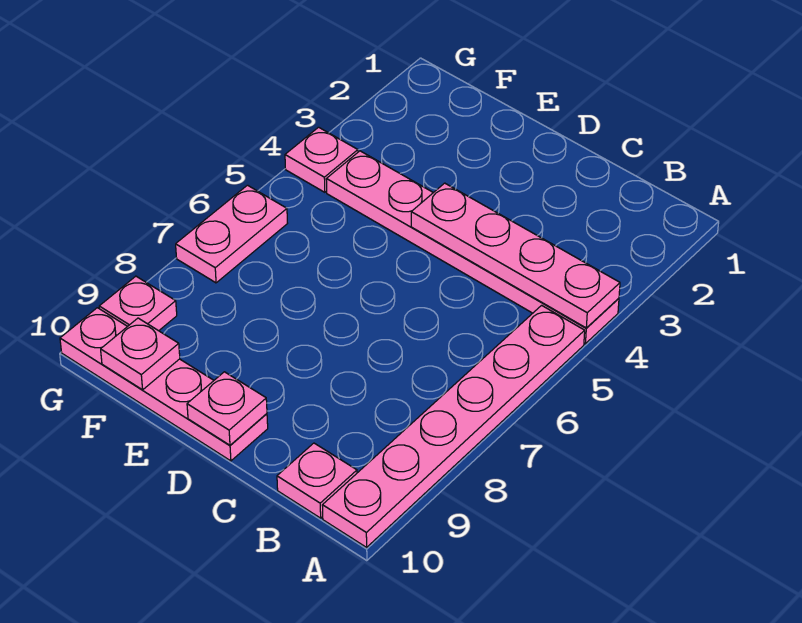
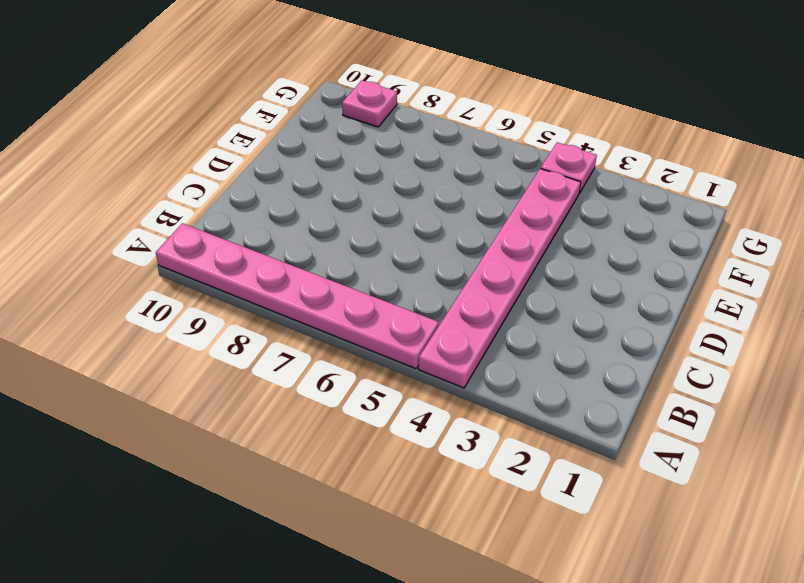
none -> pink plate B10 level 1
none -> pink plate D10:G10 level 1

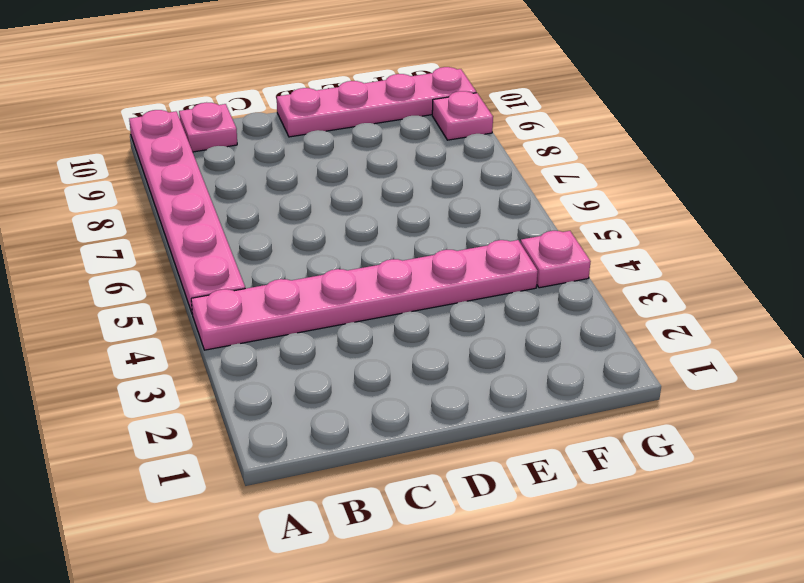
none -> pink plate G6:G7 level 1
none -> pink plate A4:D4 level 2

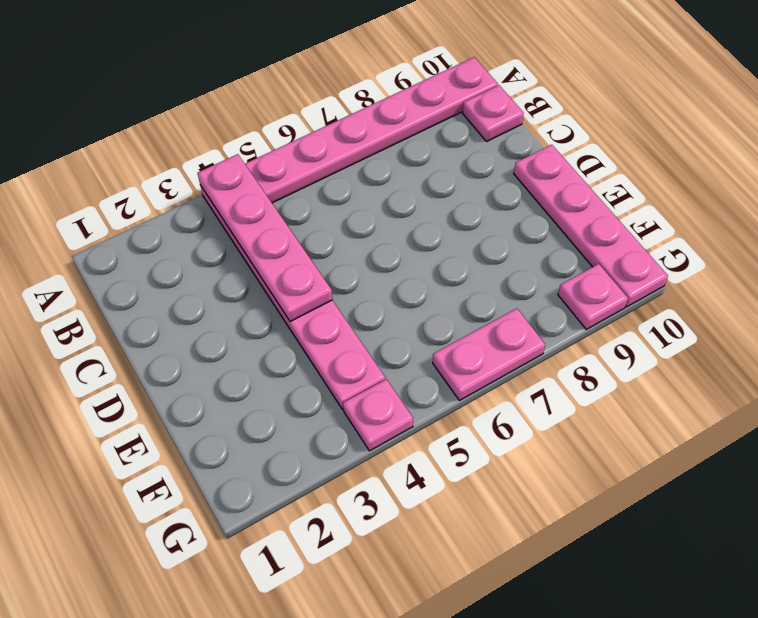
none -> pink plate D10 level 2
none -> pink plate F10 level 2

